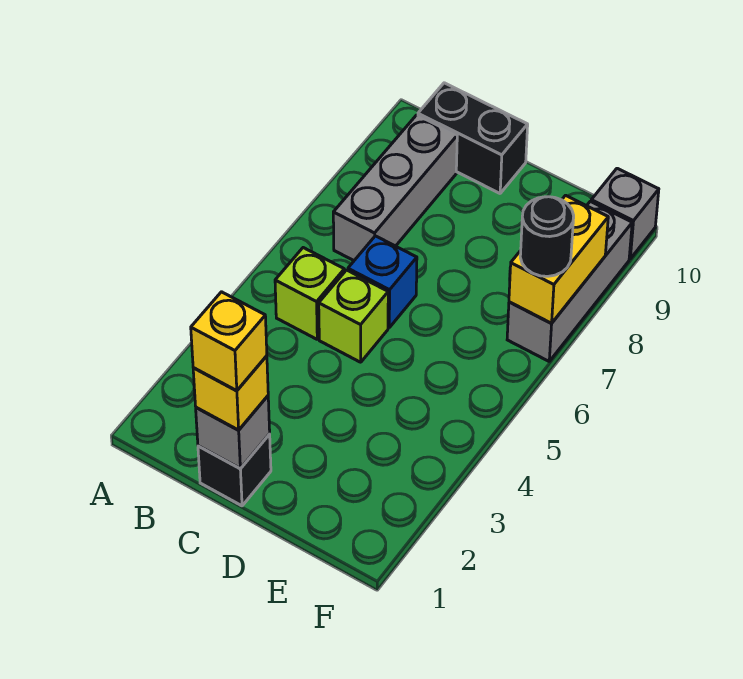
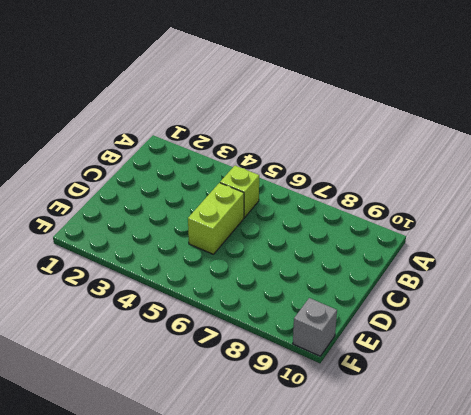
lime brick C5:D5 level 1 -> lime brick C5 level 1
none -> grey brick B7:B9 level 1
none -> black brick B10:C10 level 1
none -> black brick C1 level 1

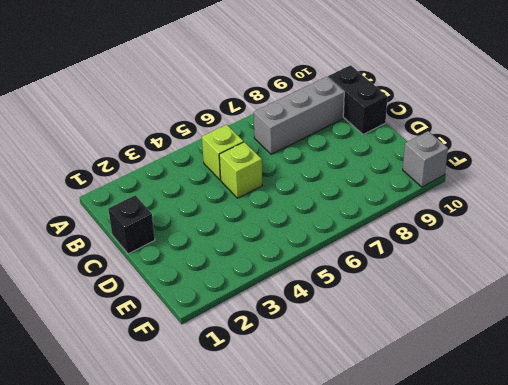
none -> blue brick C6 level 1
none -> grey brick F7:F9 level 1
none -> grey brick C1 level 2

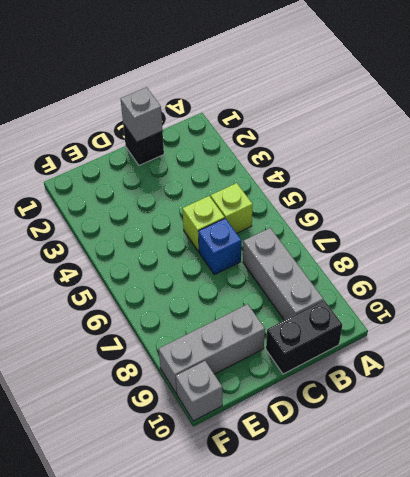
grey brick D9:F9 level 1 -> grey brick F7:F9 level 1
none -> yellow brick F7:F8 level 2
none -> yellow brick C1 level 3
none -> black round brick F7 level 3

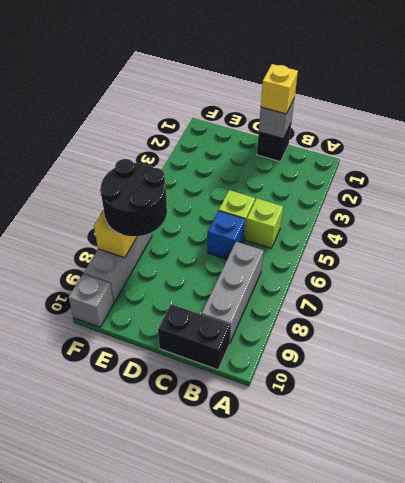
black round brick E7:F8 level 3 -> black round brick F7 level 3
none -> yellow brick C1 level 4

